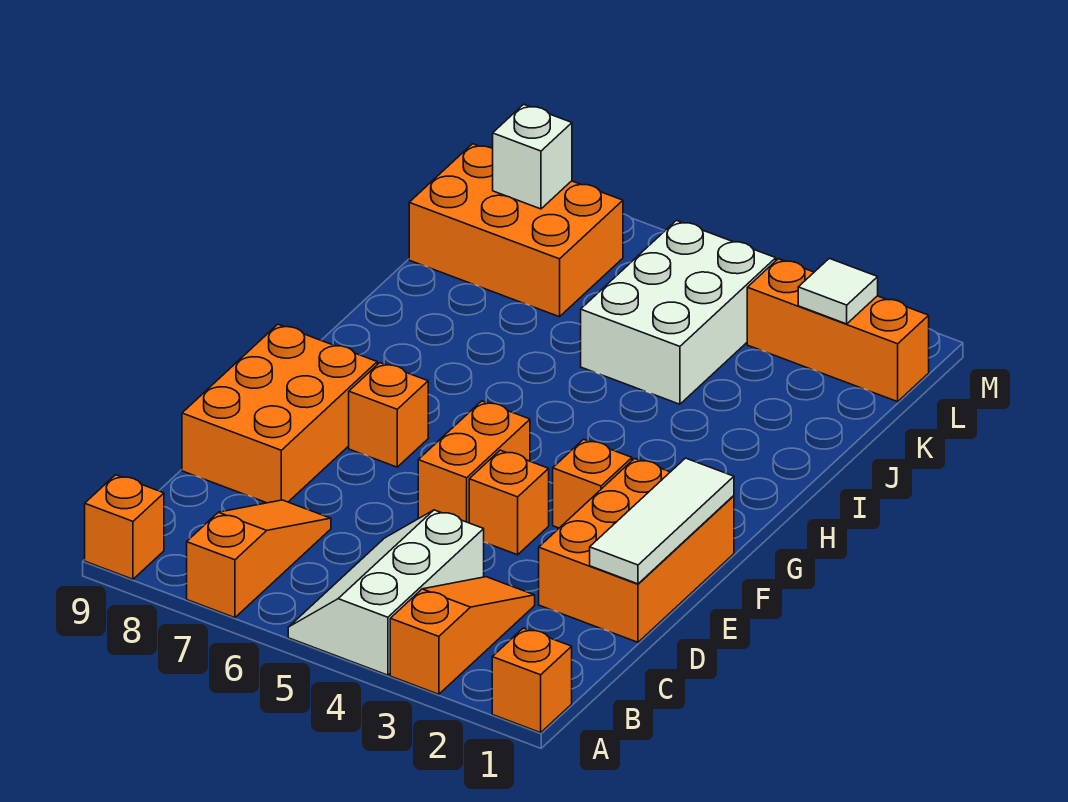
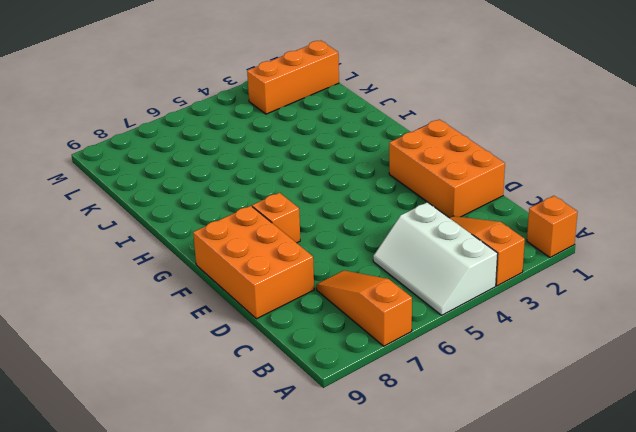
none -> orange brick A9 level 1
none -> orange brick E4 level 1
none -> orange brick E5:F5 level 1

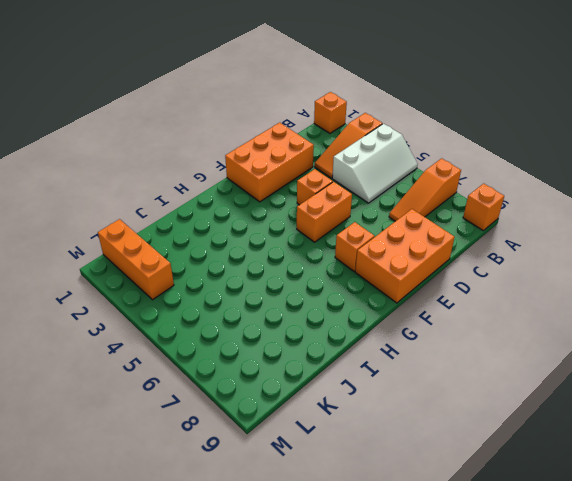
none -> orange brick F3 level 1
none -> white brick J4:L5 level 1
none -> orange brick K7:L9 level 1

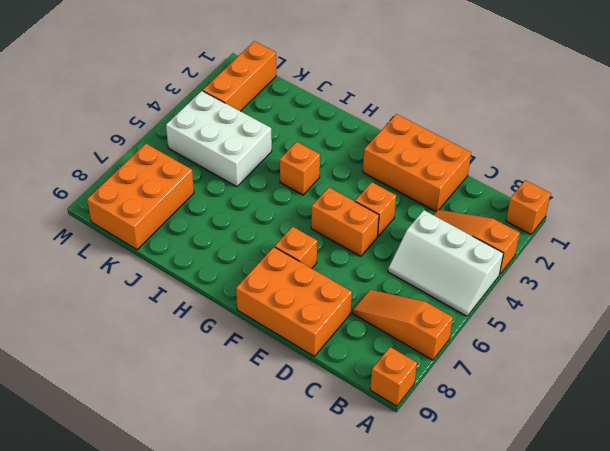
orange brick H4 level 1 -> orange brick F3 level 1
none -> white tile D1:F1 level 2
none -> white tile L2 level 2
none -> white brick L8 level 2

